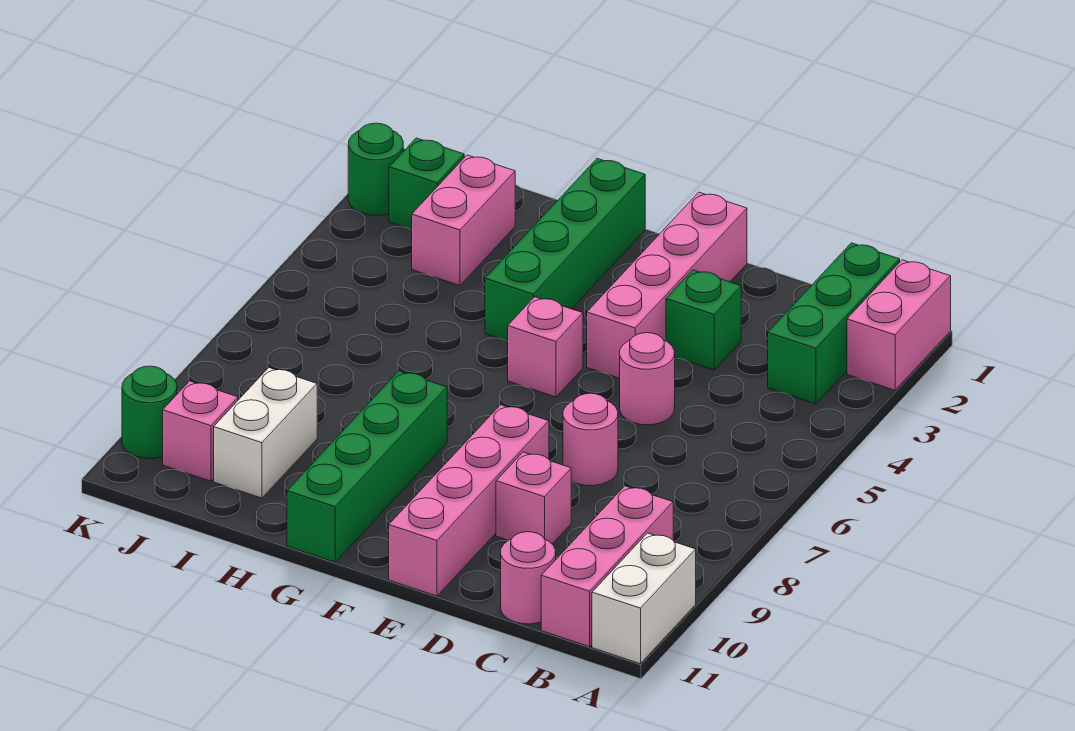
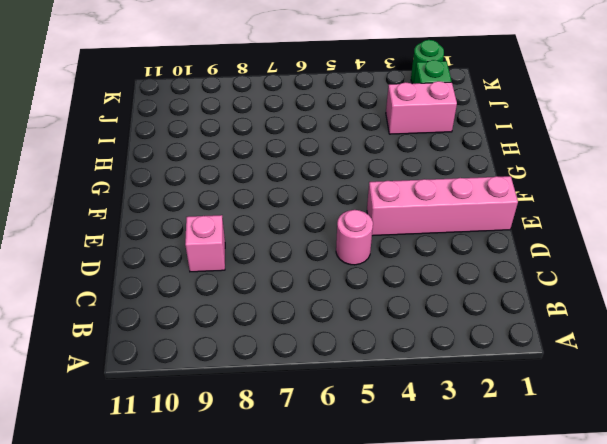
none -> pink brick A1:A2 level 1
none -> white brick A10:A11 level 1
none -> green brick B1:B3 level 1

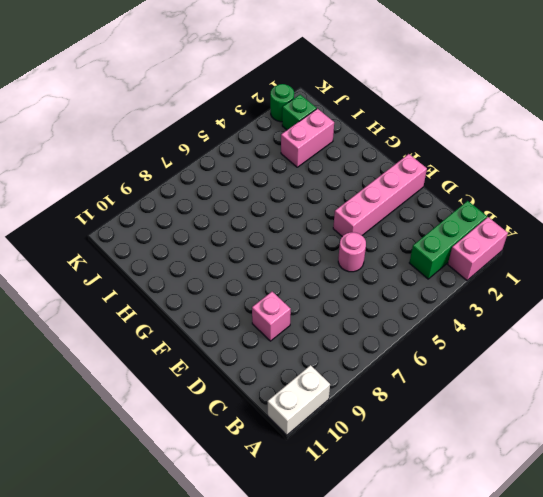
none -> pink brick B9:B11 level 1
none -> pink round brick C11 level 1
none -> green brick D3 level 1

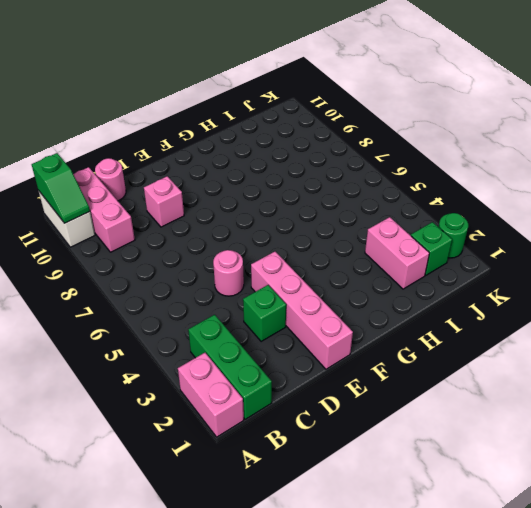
green slope A10:A11 level 2 top 11 -> none
none -> pink round brick D7 level 1
none -> pink brick E8:E11 level 1
none -> pink brick F5 level 1

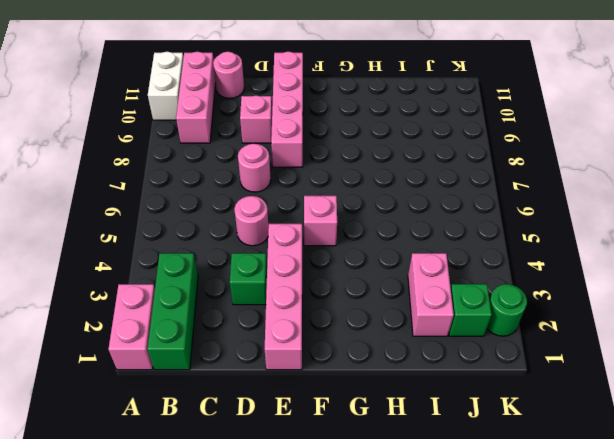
none -> green brick G1:G4 level 1
none -> green brick G8:G11 level 1
none -> white brick I9:I10 level 1

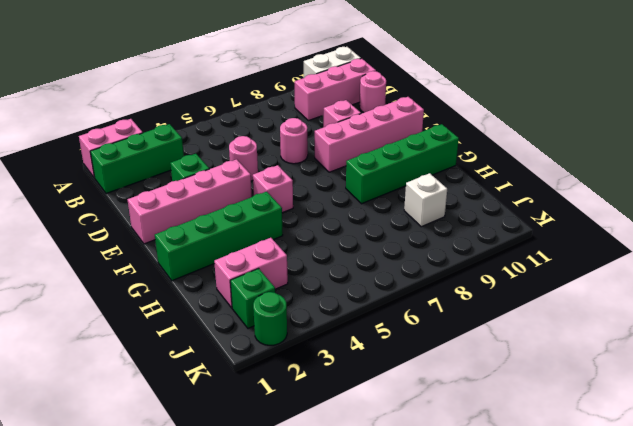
white brick I9 level 1 -> white brick I9:I10 level 1
none -> pink brick J10 level 1
none -> green round brick K10 level 1

